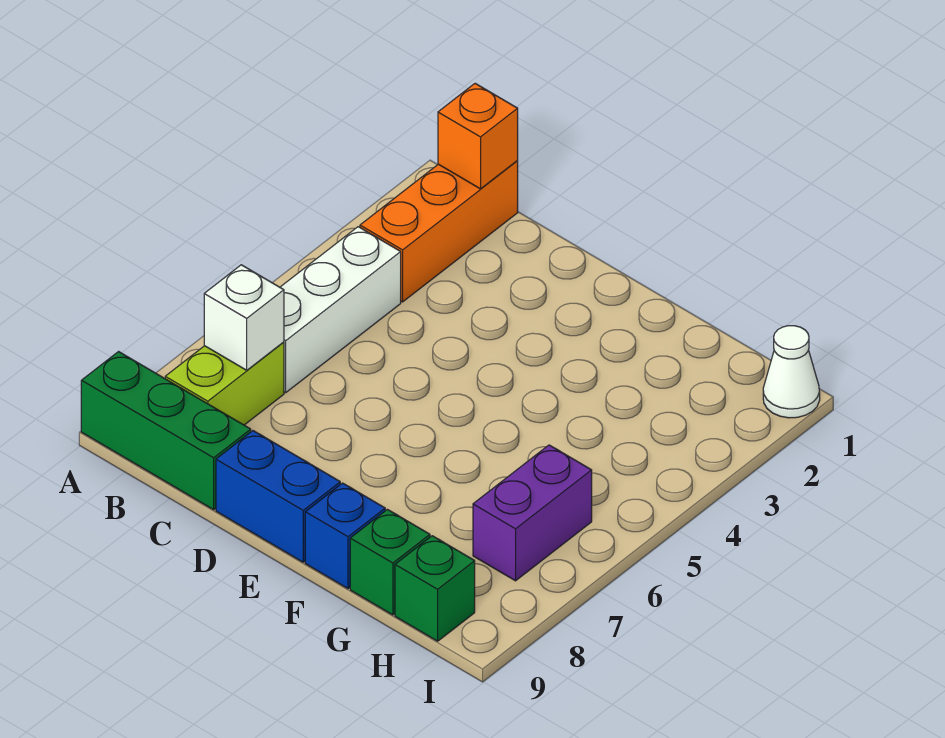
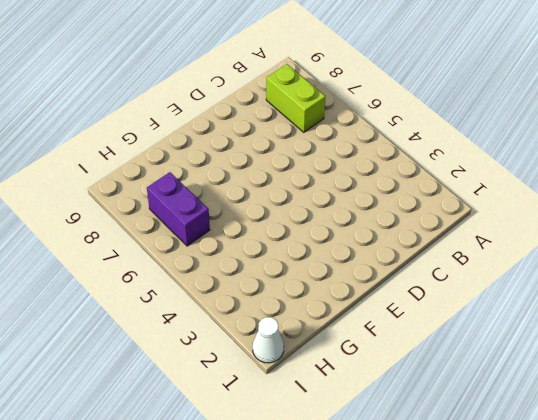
none -> green brick A9:C9 level 1
none -> orange brick B1:B3 level 1
none -> white brick B4:B6 level 1

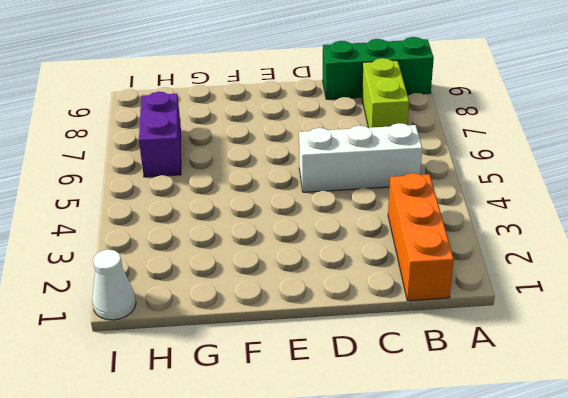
white brick B5:D5 level 1 -> white brick B4:B6 level 1
none -> blue brick D9:E9 level 1
none -> blue brick F9 level 1
none -> green brick G9 level 1

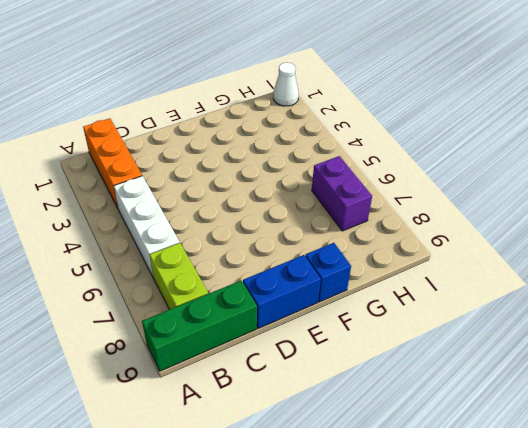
none -> green brick G9 level 1
none -> green brick H9 level 1
none -> orange brick B1 level 2

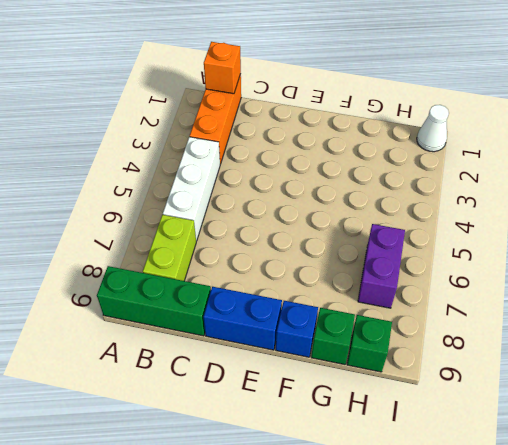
none -> white brick B7 level 2

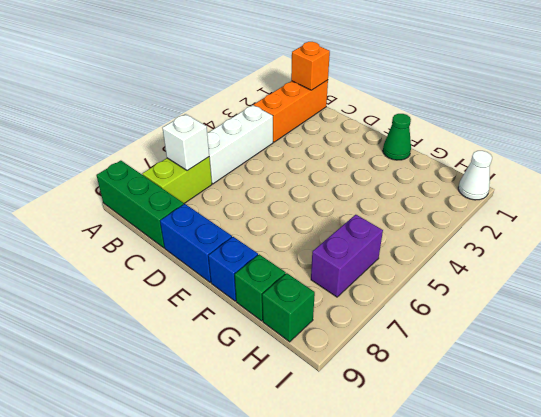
green cone F1 level 1 -> none

